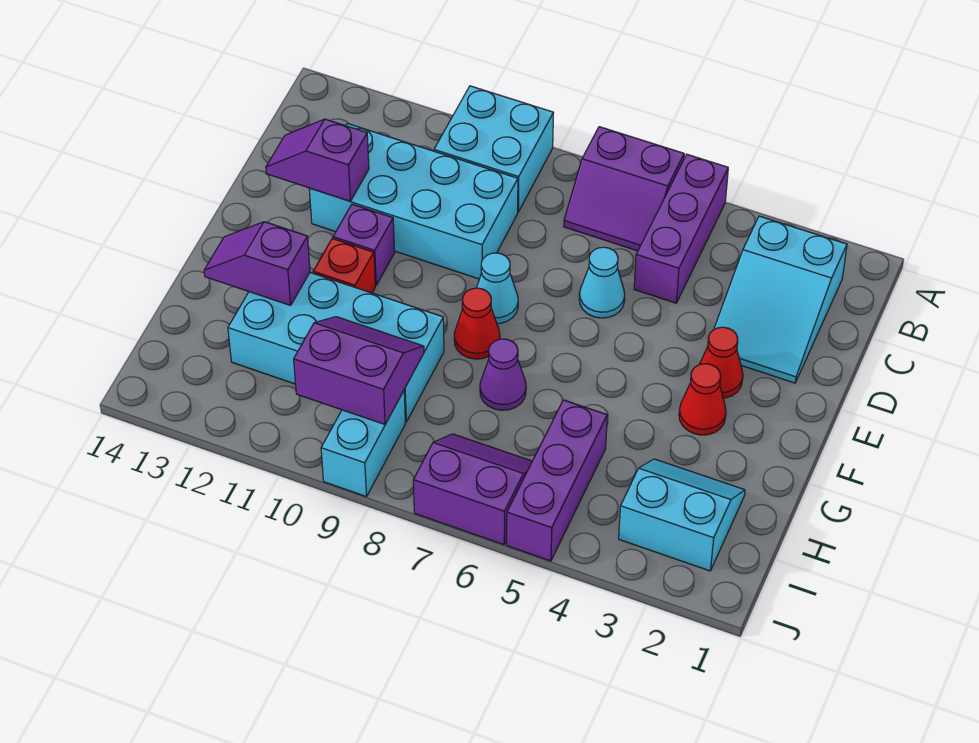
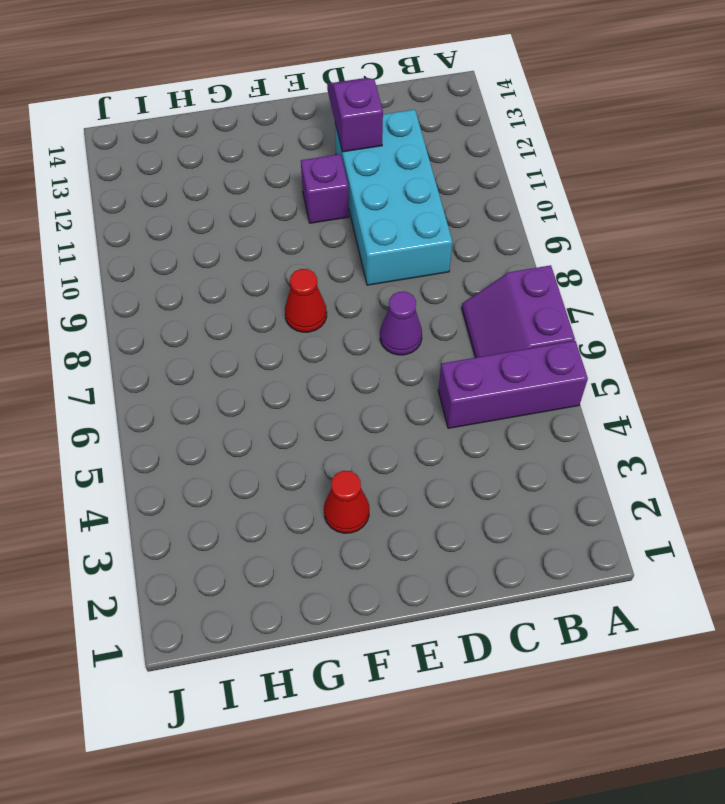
purple cone D7 level 1 -> purple cone G7 level 1
none -> cyan brick A9:B10 level 1
none -> cyan slope B2:D3 level 1 top B
none -> cyan cone D6 level 1

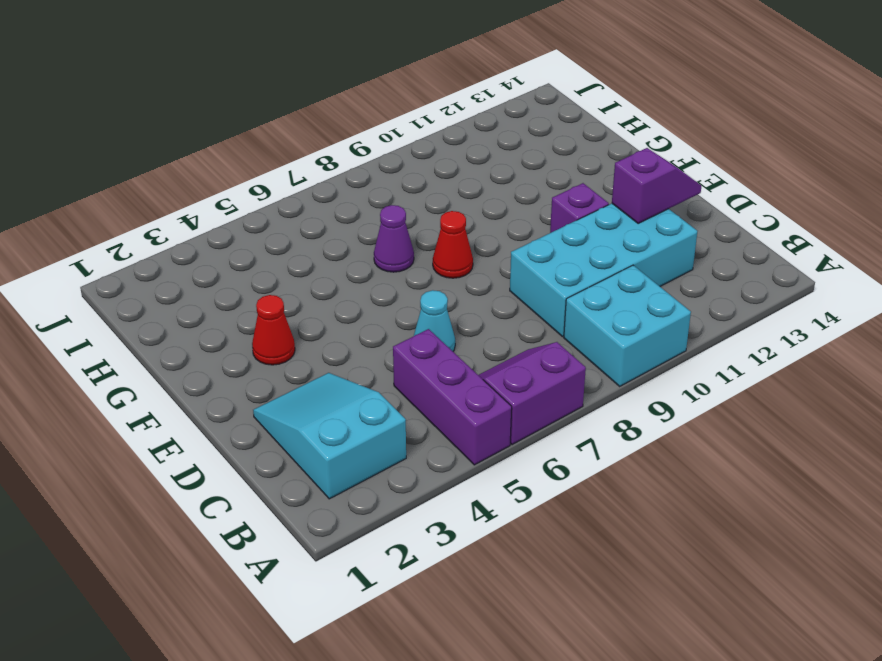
none -> red cone E3 level 1
none -> cyan cone E8 level 1
none -> red brick F11 level 1

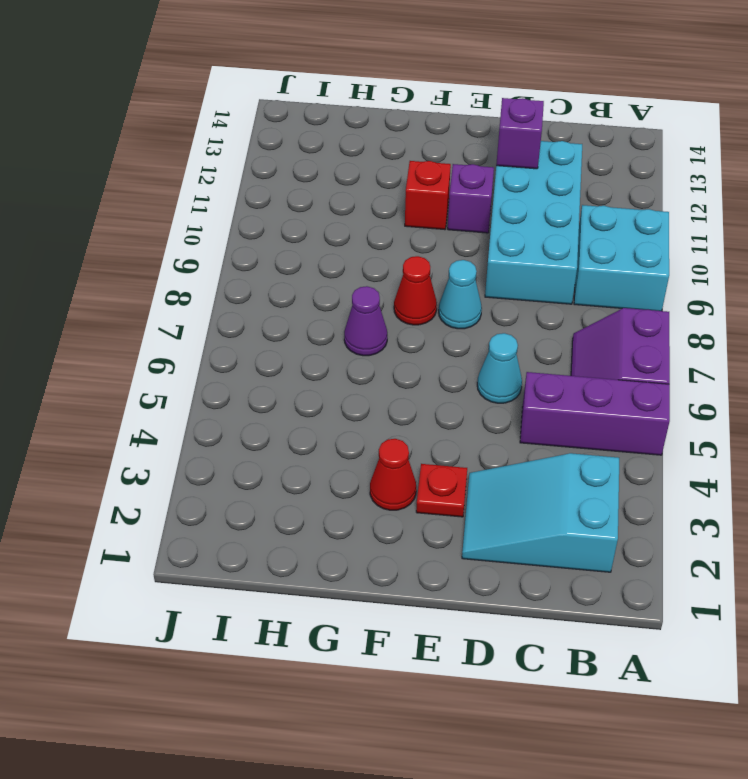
red plate E3 level 1 -> red cone E3 level 1
none -> cyan brick G9:H12 level 1
none -> cyan slope H2:I3 level 1 top I
none -> purple brick H5:J5 level 1

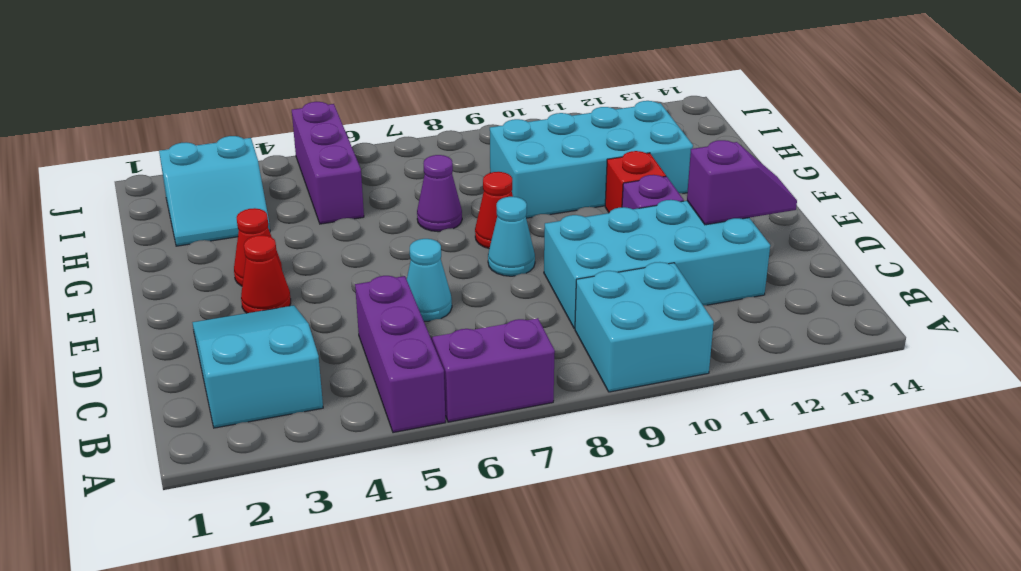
none -> purple slope I6:J7 level 1 top J
none -> cyan brick I9:J9 level 1
none -> purple slope G12:G13 level 2 top 12

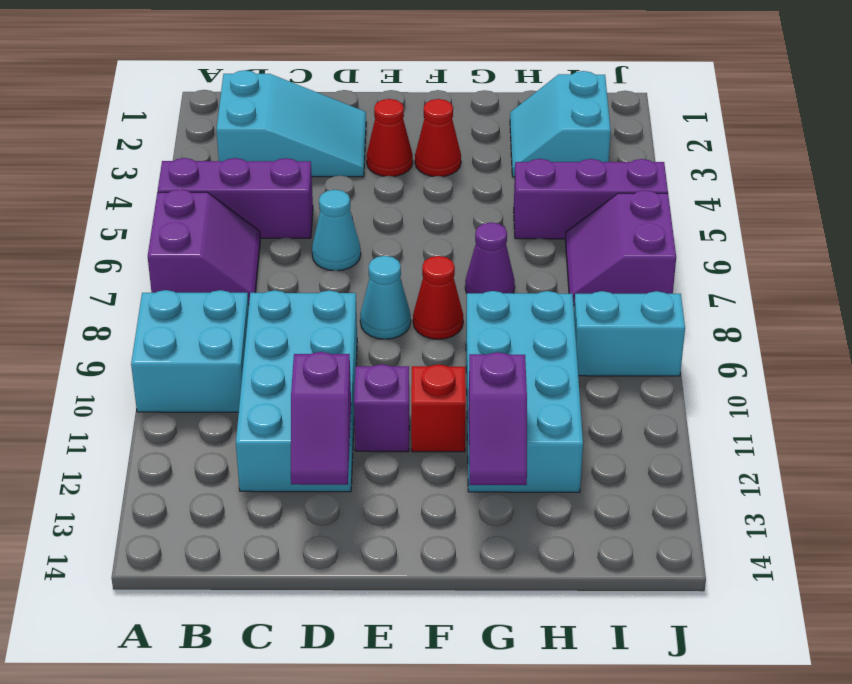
none -> purple slope H9:I10 level 2 top I

